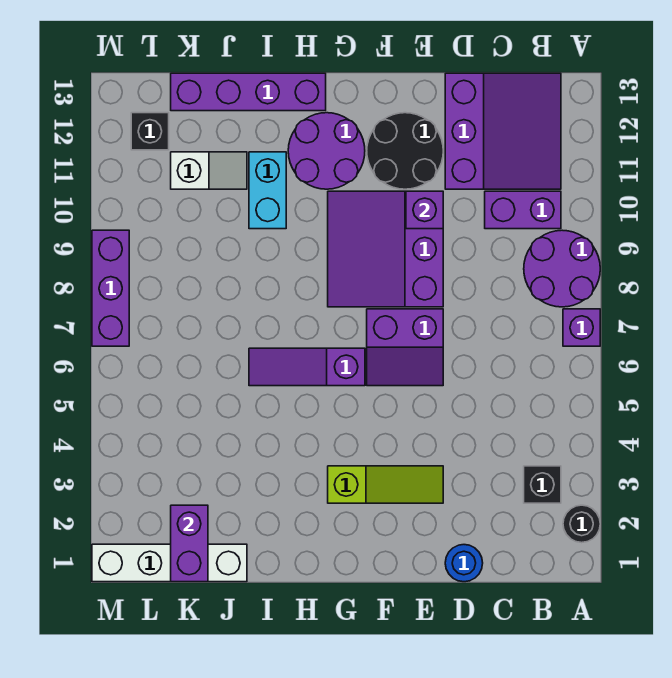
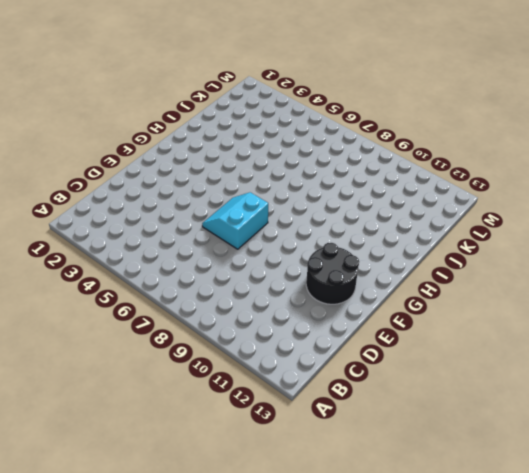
cyan slope E6:F7 level 1 top 7 -> purple slope E6:F7 level 1 top 7
none -> black round brick A2 level 1
none -> purple brick A7 level 1
none -> purple round brick A8:B9 level 1

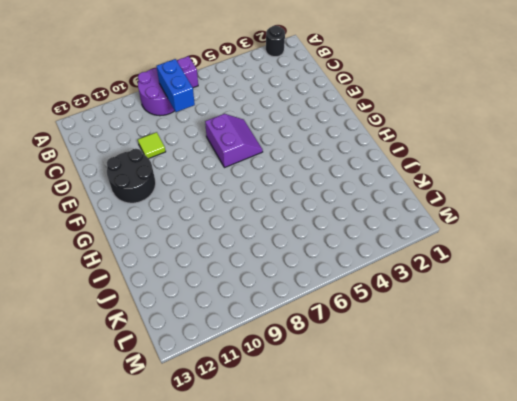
blue brick B8:C8 level 2 -> none
lime tile D10 level 1 -> none
none -> black brick B3 level 1
none -> purple brick B10:C10 level 1
none -> purple slope B11:D13 level 1 top D

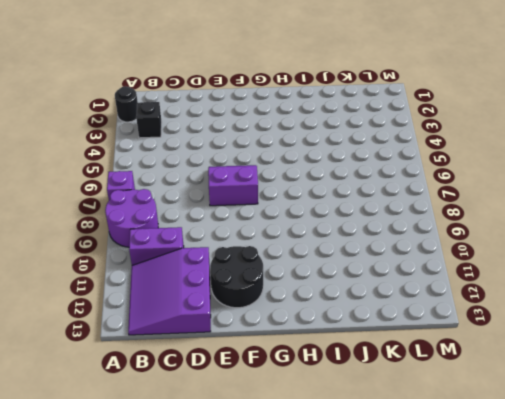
none -> blue round brick D1 level 1
none -> lime slope E3:G3 level 1 top G
none -> purple slope E8:G10 level 1 top E

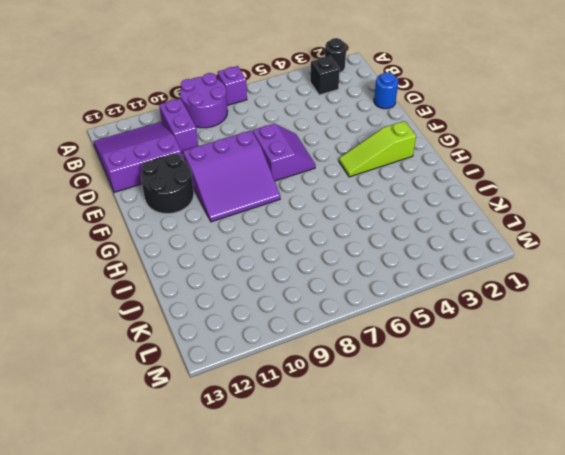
lime slope G2:G4 level 1 top 2 -> lime slope E3:G3 level 1 top G
none -> purple slope G6:I6 level 1 top G
none -> purple round brick G11:H12 level 1
none -> purple brick H13:K13 level 1

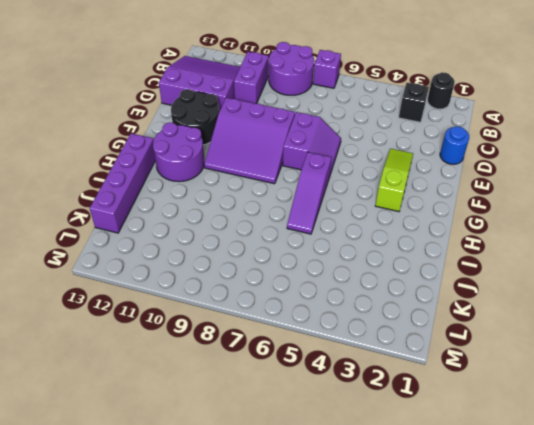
none -> cyan brick I10:I11 level 1
none -> white brick J1:M1 level 1
none -> white slope J11:K11 level 1 top K

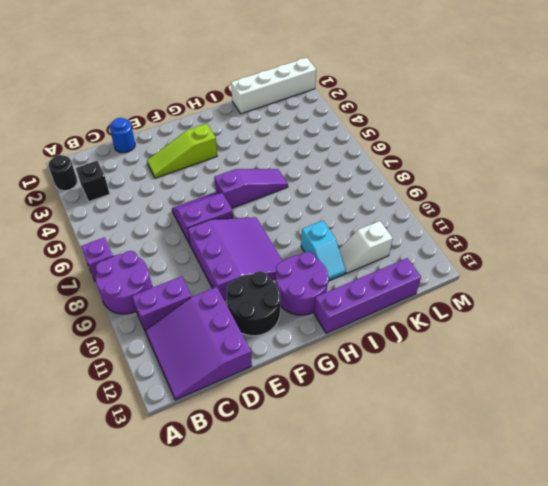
cyan slope I10:I11 level 1 top 10 -> cyan brick I10:I11 level 1
none -> black brick L12 level 1
none -> purple brick M7:M9 level 1
none -> purple brick E10 level 2

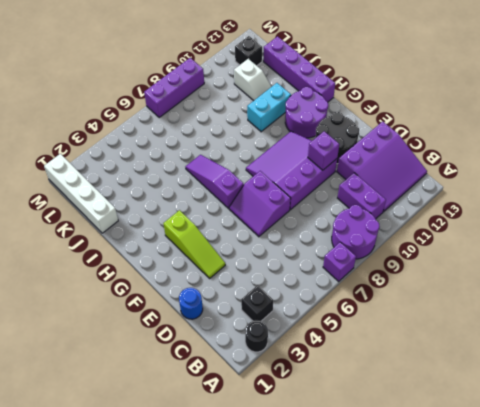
none -> purple brick K1:K2 level 2

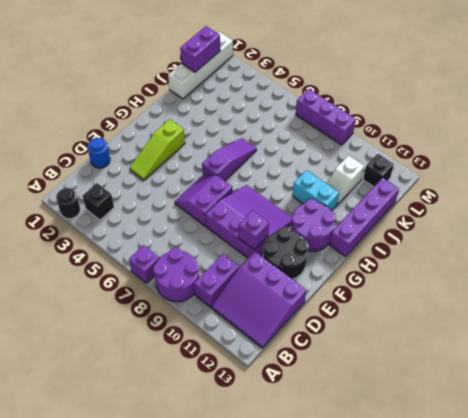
purple brick K1:L1 level 2 -> purple brick K1:K2 level 2

